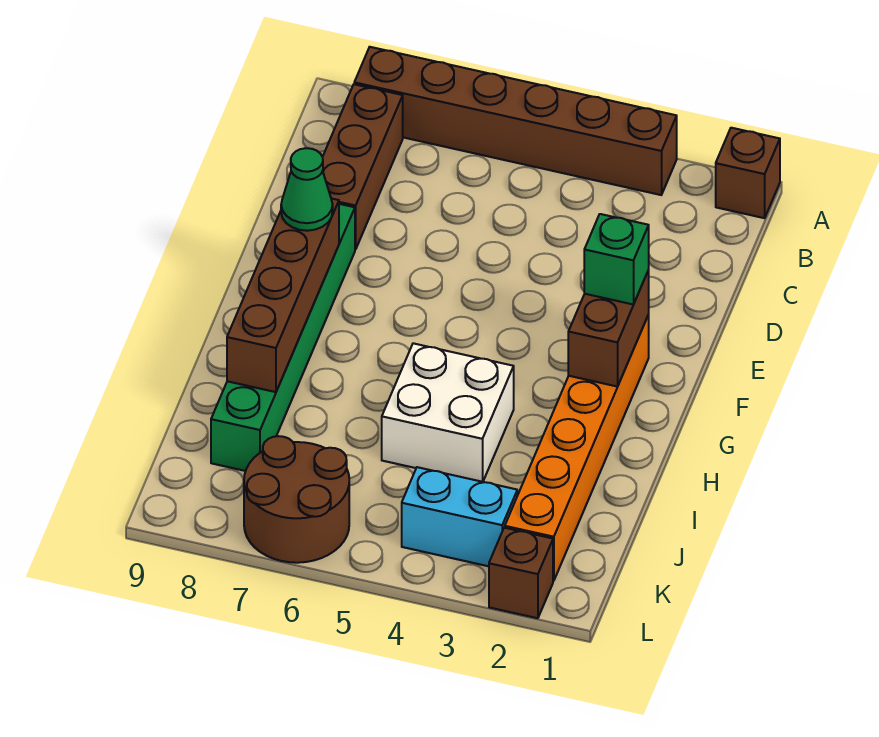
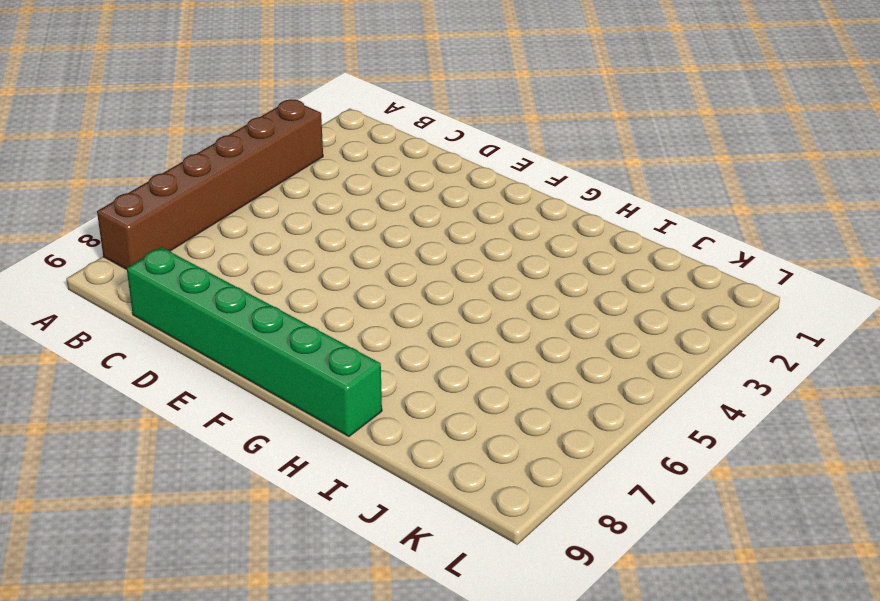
green brick C9:H9 level 1 -> green brick E8:J8 level 1
none -> brown brick A1 level 1
none -> brown brick B8:D8 level 1
none -> orange brick F2:K2 level 1

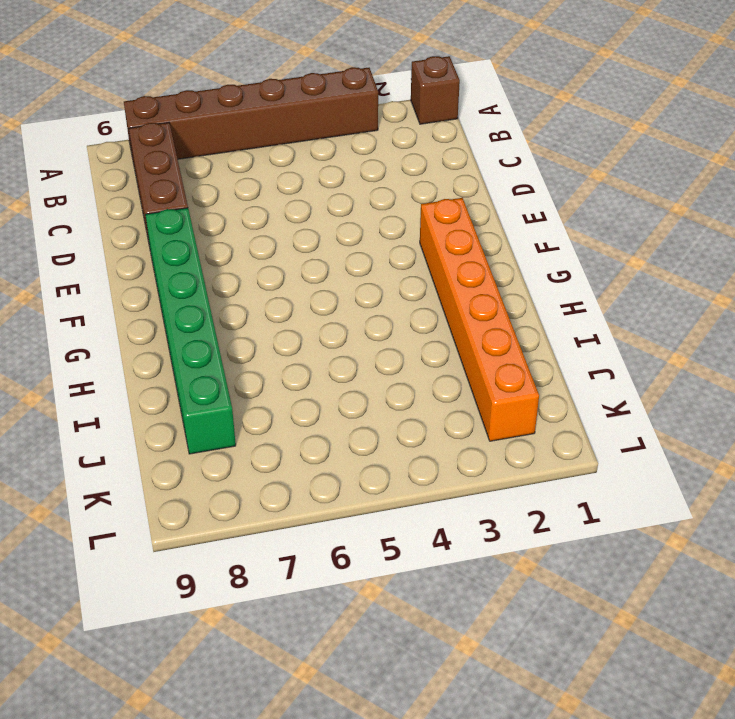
none -> white brick H4:I5 level 1
none -> cyan brick K3:K4 level 1
none -> brown round brick K6:L7 level 1

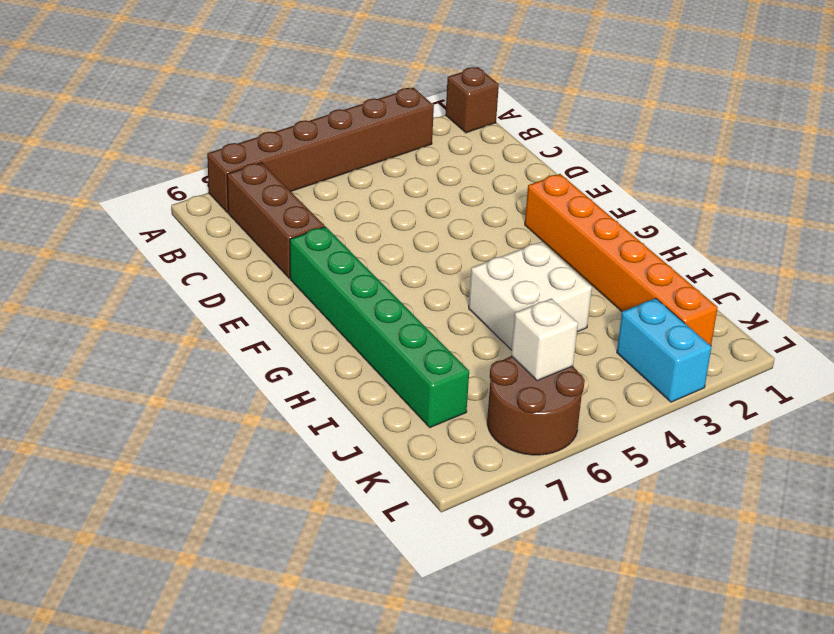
cyan brick K3:L3 level 1 -> cyan brick K3:K4 level 1
white brick K6 level 2 -> none
none -> brown brick L2 level 1
none -> brown brick F2:G2 level 2
none -> brown brick F8:I8 level 2

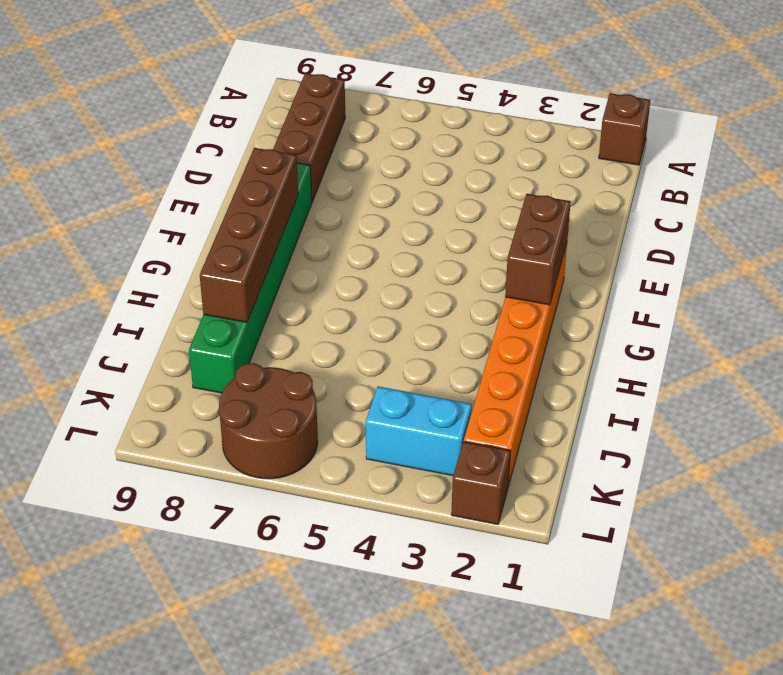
none -> brown brick A3:A8 level 1
none -> white brick H4:I5 level 1
none -> green brick F2 level 3

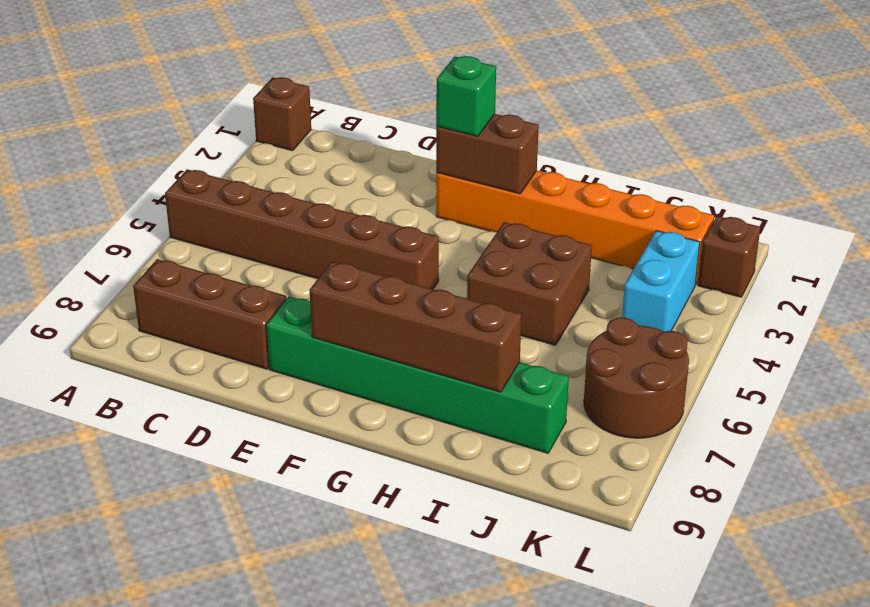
brown brick A5:F5 level 1 -> brown brick A3:A8 level 1
brown brick H4:I5 level 1 -> white brick H4:I5 level 1
none -> green cone F8 level 3

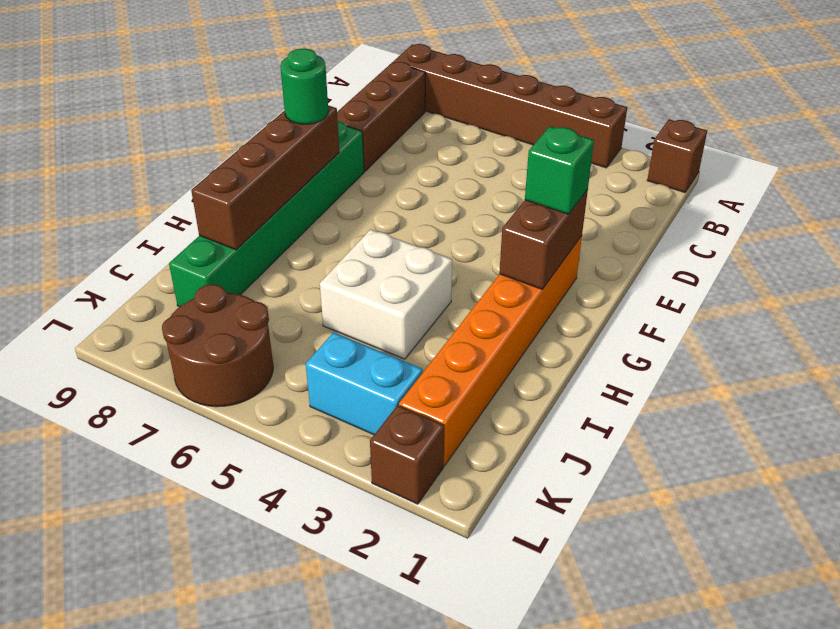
green round brick F8 level 3 -> green cone F8 level 3

